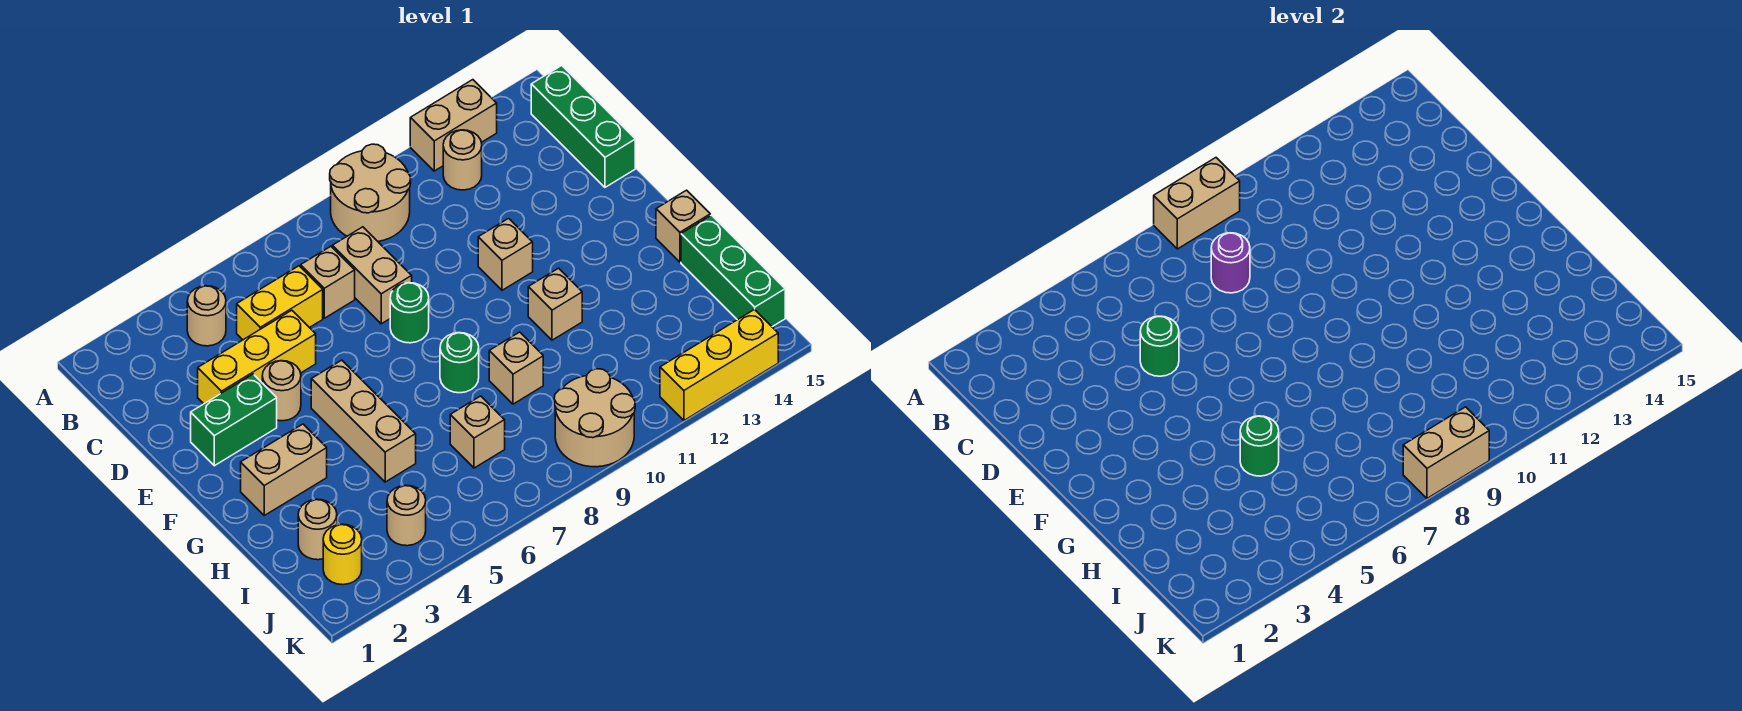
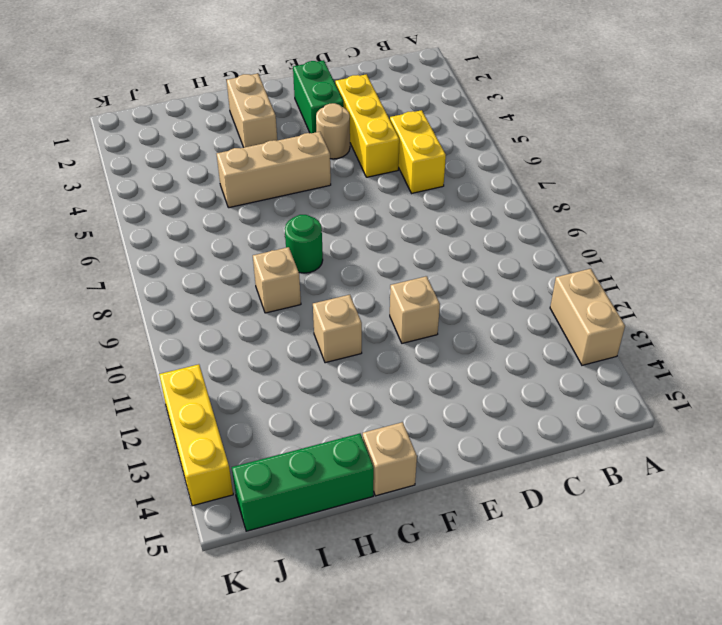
none -> tan round brick A9:B10 level 1
none -> tan round brick B4 level 1
none -> tan round brick B12 level 1
none -> green brick B15:D15 level 1

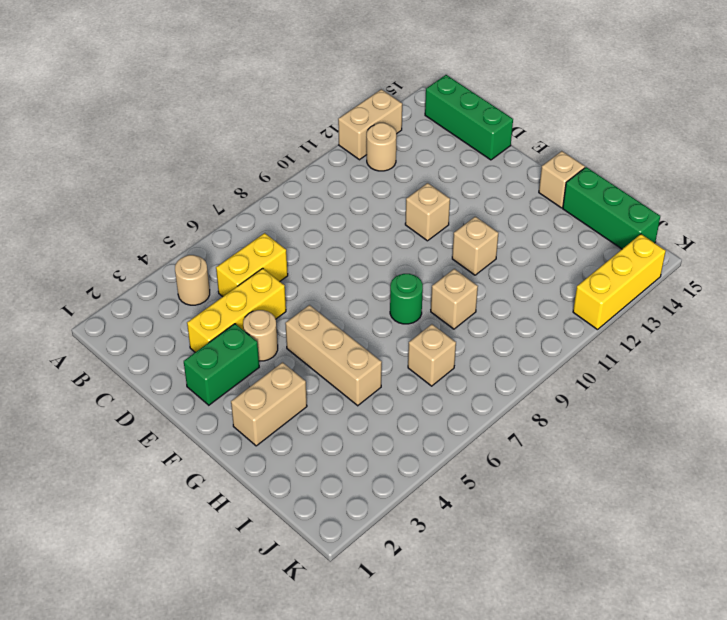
none -> tan round brick A9:B10 level 1
none -> tan brick C7 level 1
none -> tan brick C8:D8 level 1
none -> green round brick E8 level 1

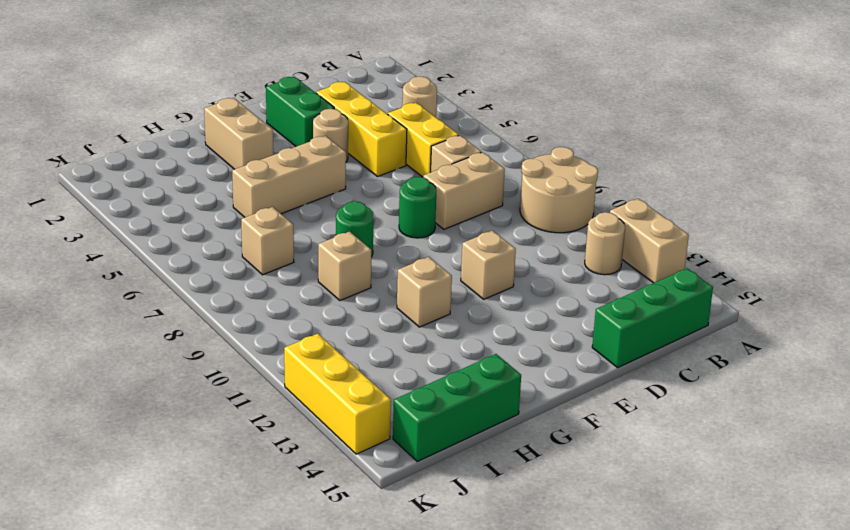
none -> tan brick G15 level 1
none -> tan round brick I2 level 1
none -> yellow round brick J2 level 1
none -> tan round brick J4 level 1

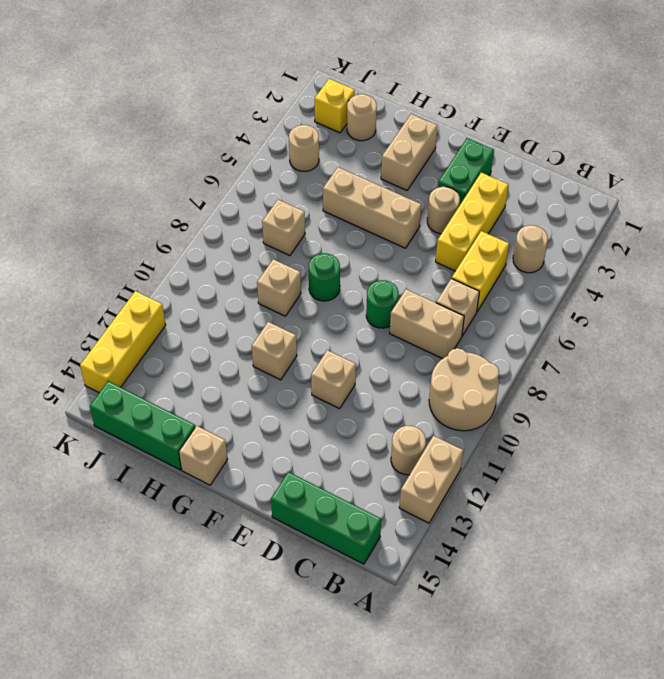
yellow brick J2 level 1 -> yellow round brick J2 level 1
none -> tan round brick J9:K10 level 1
none -> tan brick A8:A9 level 2
none -> purple round brick C8 level 2
none -> green round brick D5 level 2

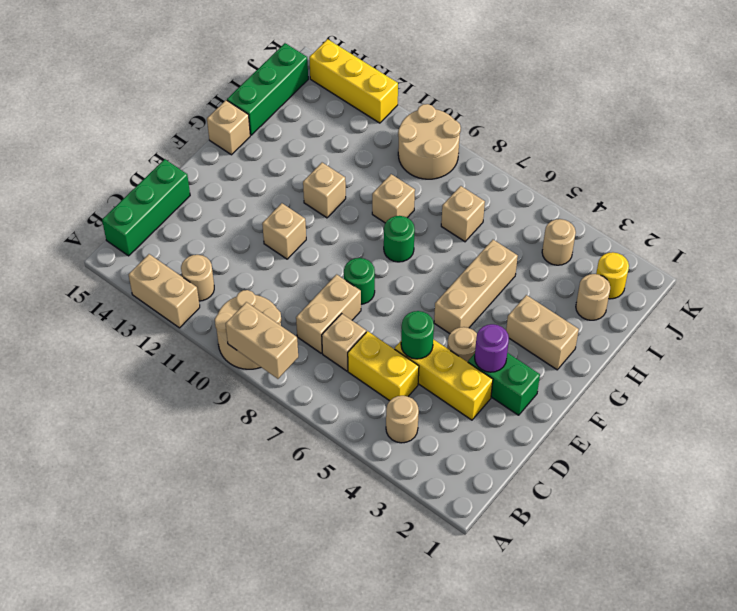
purple round brick E3 level 2 -> purple round brick C8 level 2
none -> green round brick H5 level 2
none -> tan brick K8:K9 level 2

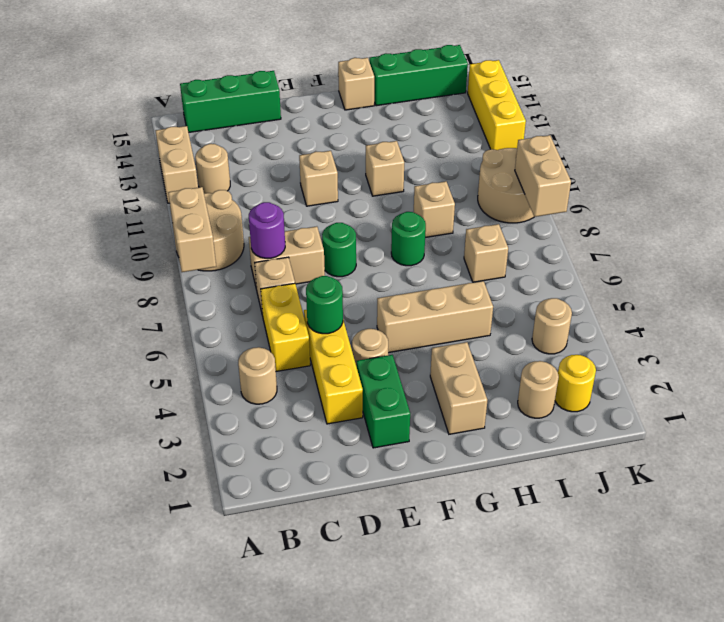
none -> green round brick H5 level 2

